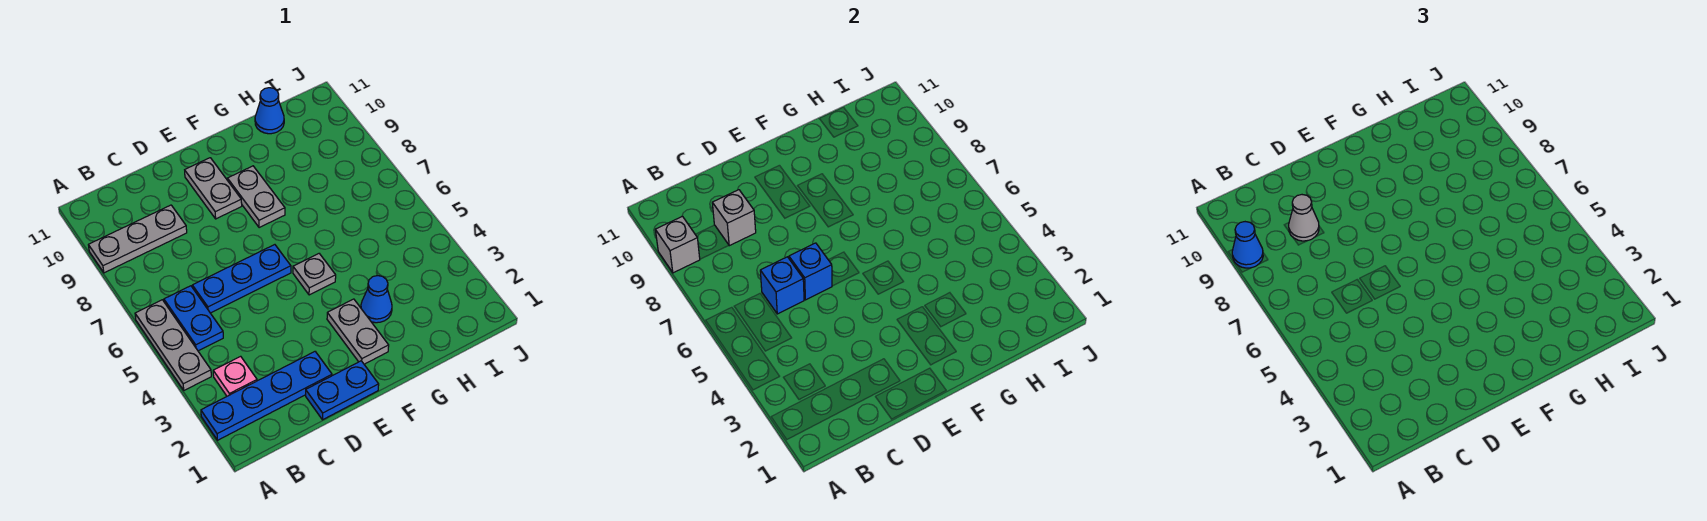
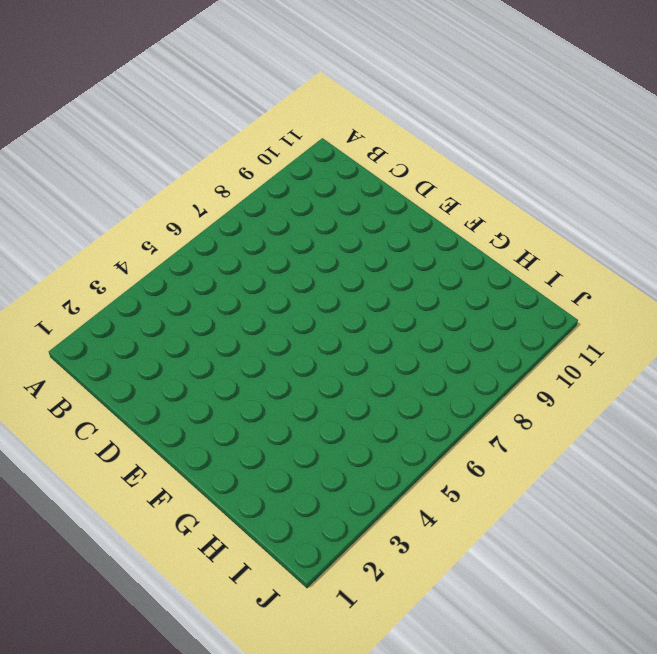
none -> blue plate A2:D2 level 1
none -> grey plate A4:A6 level 1
none -> grey plate A9:C9 level 1

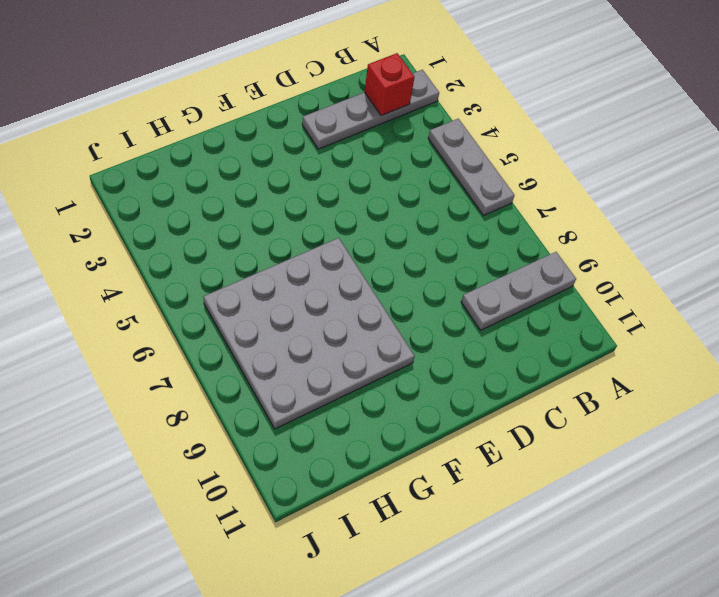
grey plate A2:D2 level 1 -> blue plate A2:D2 level 1
red brick B2 level 2 -> none
grey plate F6:I9 level 1 -> grey plate F8:F9 level 1
none -> pink plate B3 level 1
none -> blue plate B5:B6 level 1
none -> blue plate C6:E6 level 1

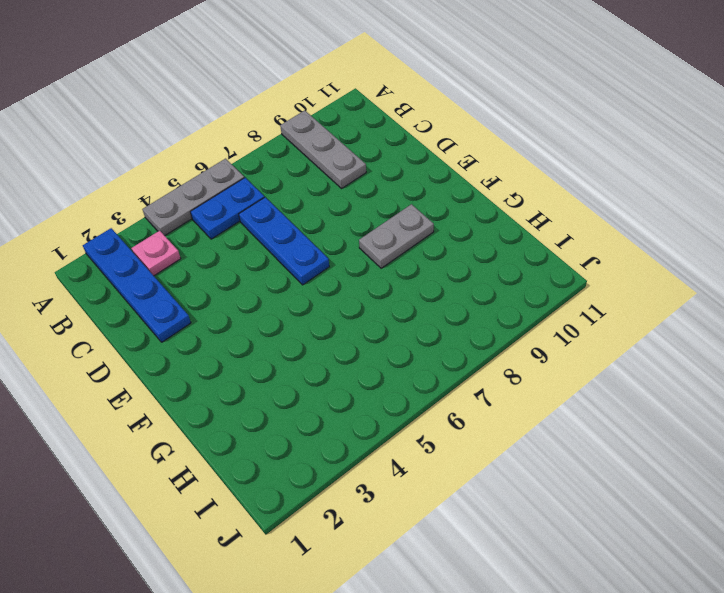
none -> blue plate D1:E1 level 1
none -> grey plate E9:E10 level 1
none -> grey plate F2:F3 level 1

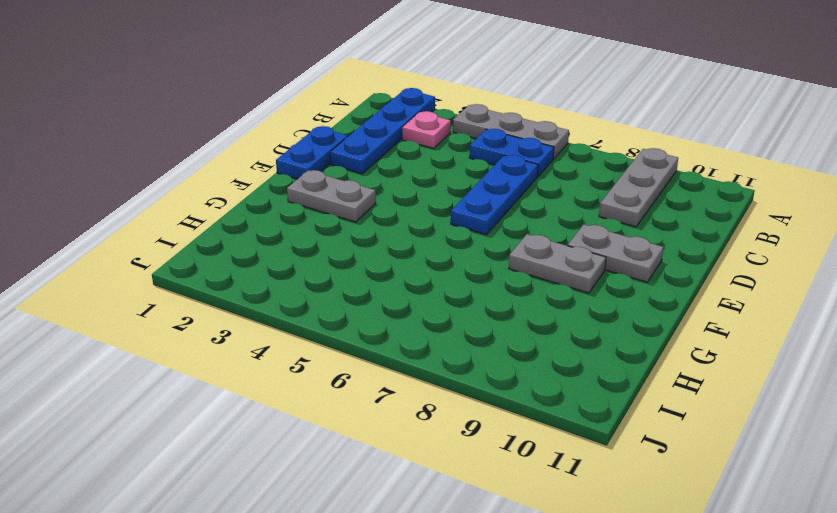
none -> grey plate F5 level 1
none -> blue cone G3 level 1
none -> blue cone H11 level 1

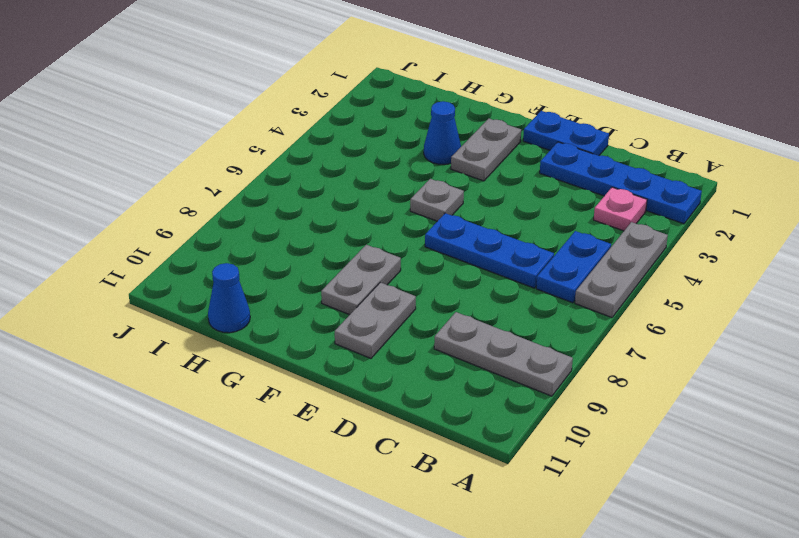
none -> grey brick A9 level 2
none -> blue brick C6 level 2
none -> grey brick C9 level 2

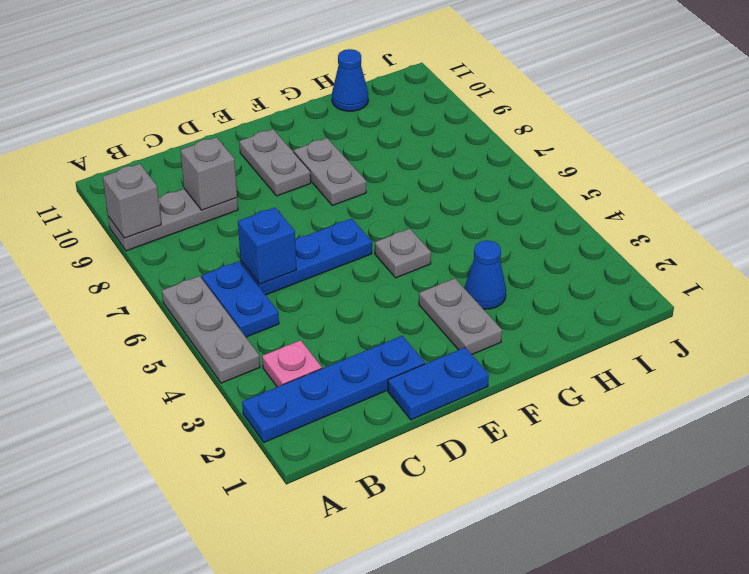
none -> blue brick D6 level 2
none -> blue cone A9 level 3
none -> grey cone C9 level 3

